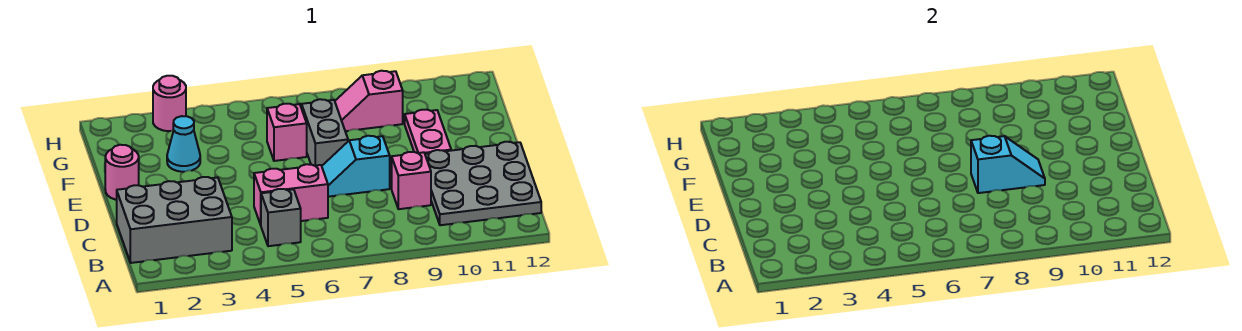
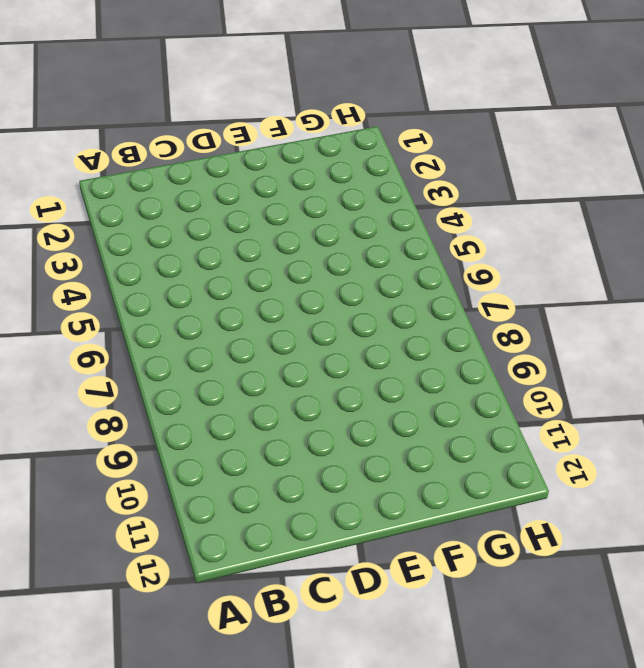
none -> grey brick B1:C3 level 1
none -> grey brick B5 level 1
none -> grey plate B10:D12 level 1

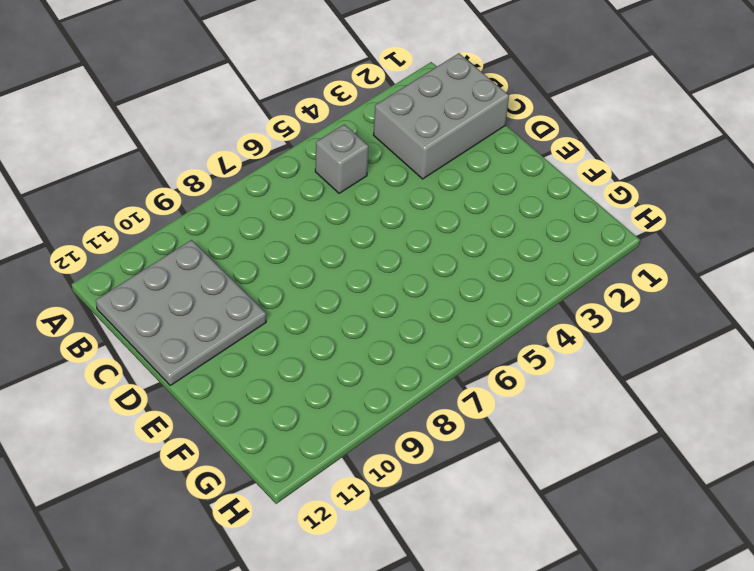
none -> pink brick C5:C6 level 1
none -> pink brick C9 level 1
none -> cyan slope D7:D8 level 1 top 8

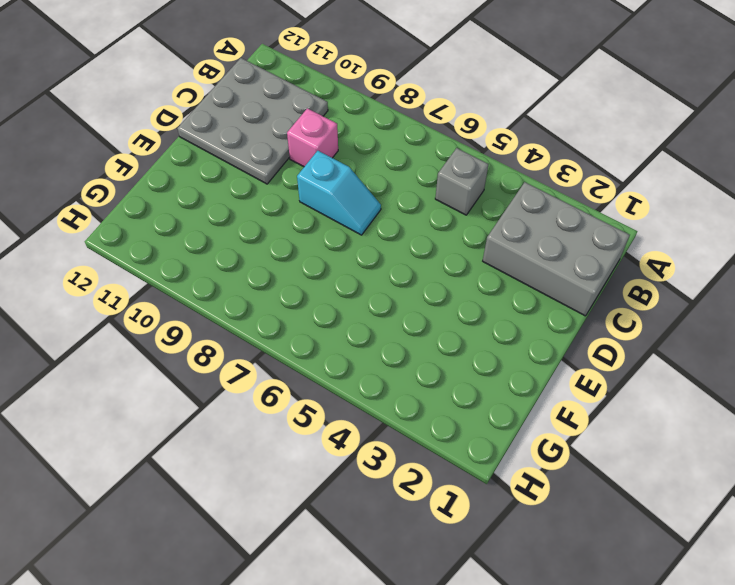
none -> pink brick C5:C6 level 1
none -> pink round brick E1 level 1
none -> grey brick E7:F7 level 1

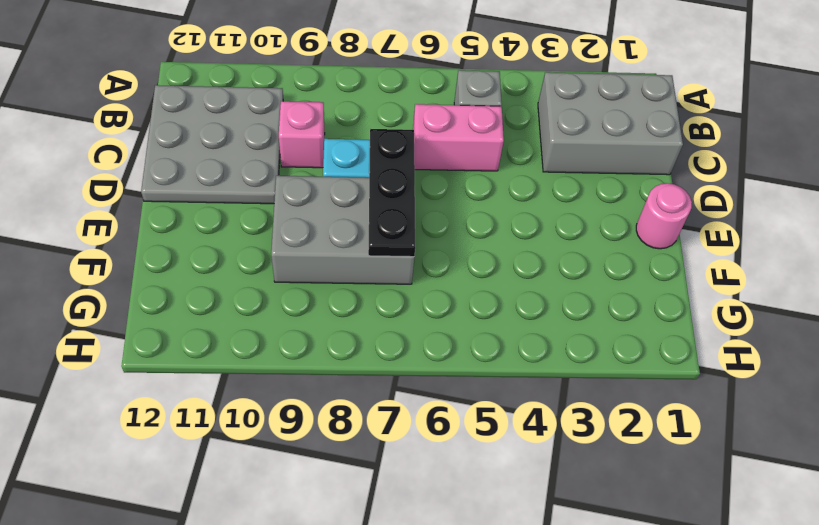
black plate D7:F7 level 2 -> none
grey brick E7:F9 level 1 -> grey brick E7:F7 level 1
none -> pink plate E10:F10 level 1
none -> cyan cone F3 level 1
none -> pink brick F6 level 1

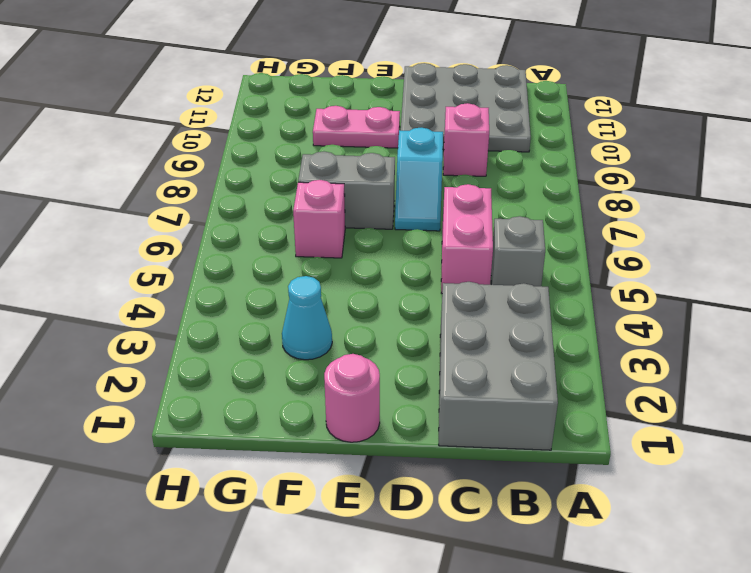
none -> pink slope G8:G9 level 1 top 9
none -> pink round brick H3 level 1
none -> cyan slope D8:D9 level 2 top 8

